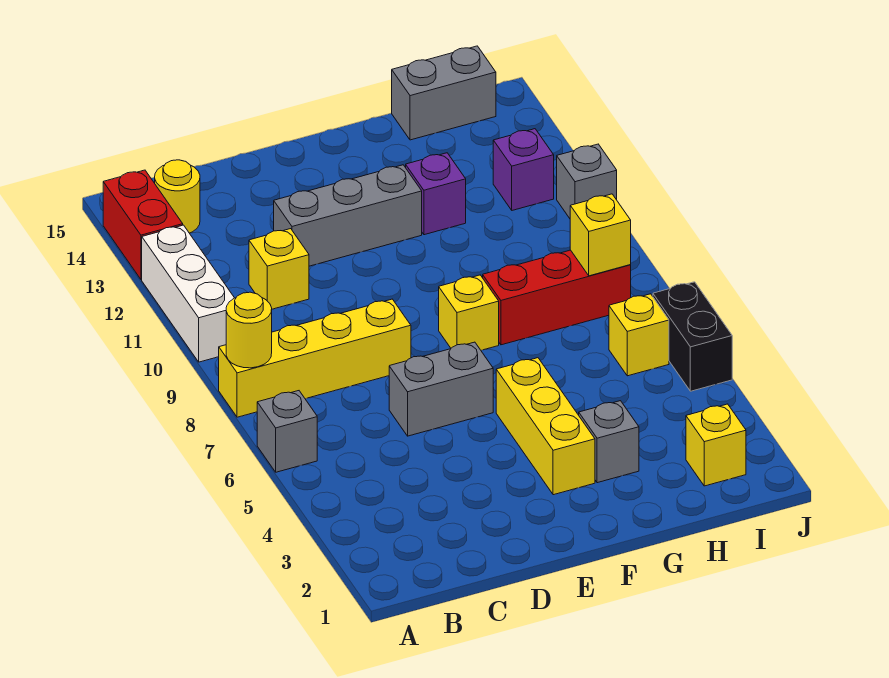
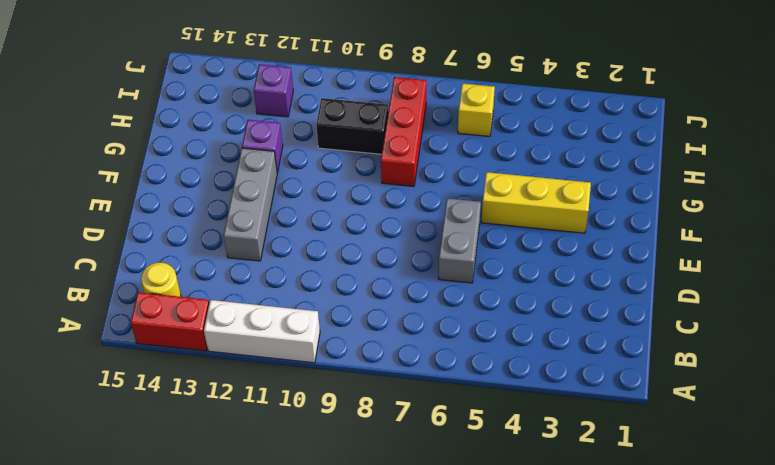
black brick H9:H10 level 1 -> black brick J5:J6 level 1
none -> grey brick A6 level 1
none -> yellow brick A8:D8 level 1
none -> yellow brick C11 level 1

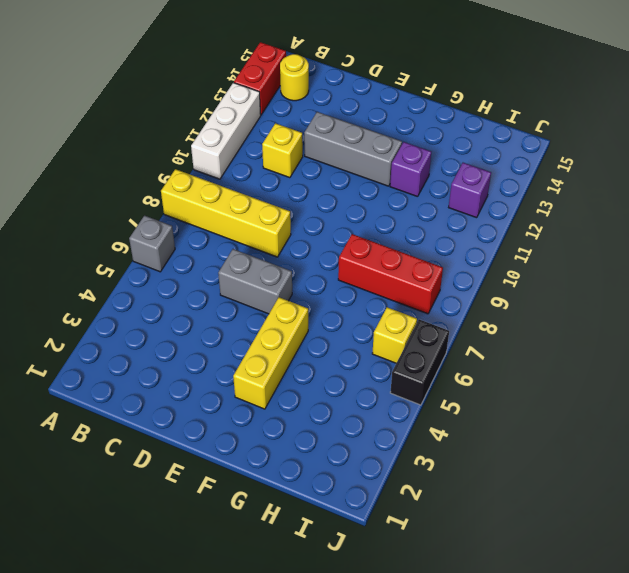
none -> yellow brick F8 level 1
none -> grey brick G3 level 1
none -> grey brick H15:I15 level 1

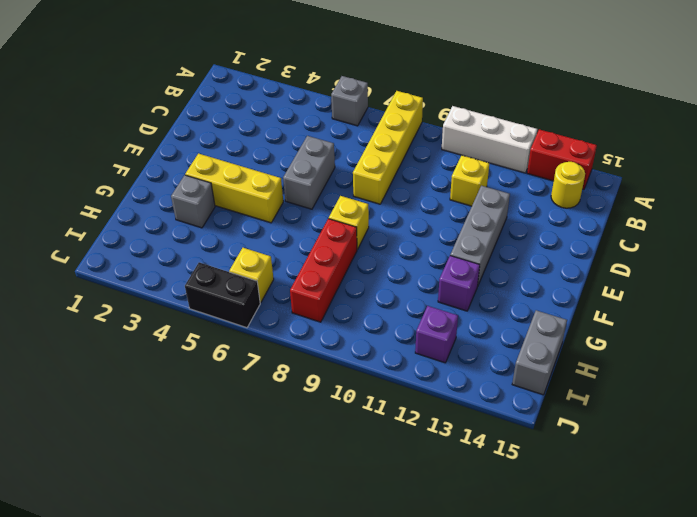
none -> yellow brick I2 level 1
none -> grey brick J11 level 1
none -> yellow round brick A8 level 2

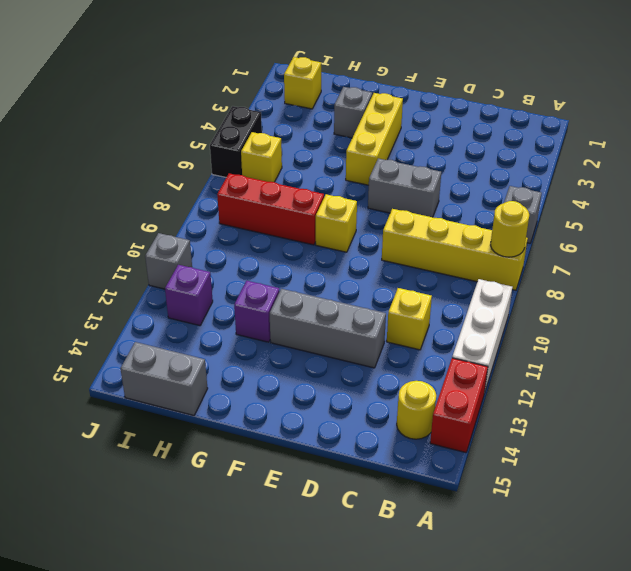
none -> yellow brick I8 level 2

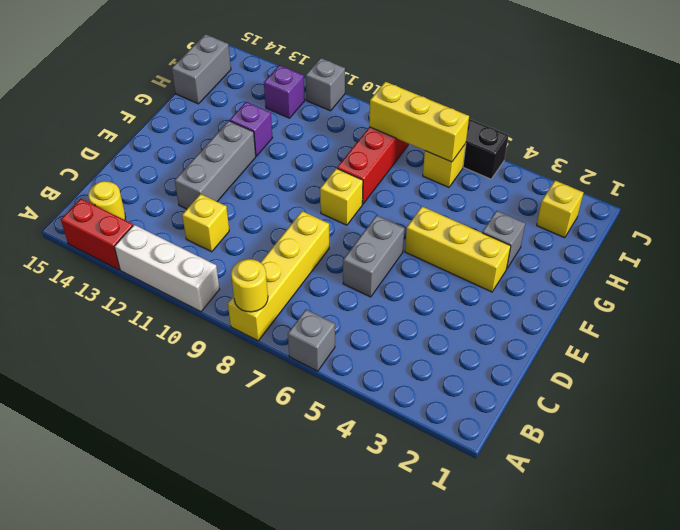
yellow brick I6:I8 level 2 -> yellow brick I8 level 2

